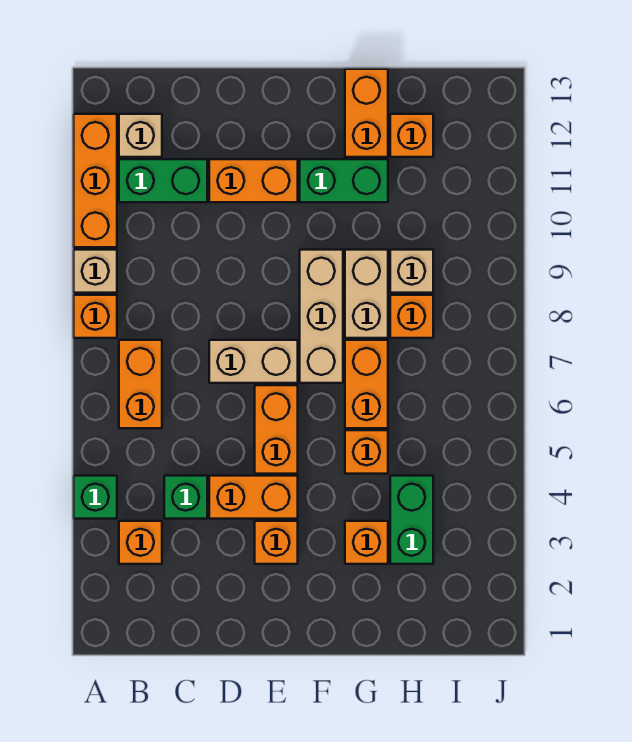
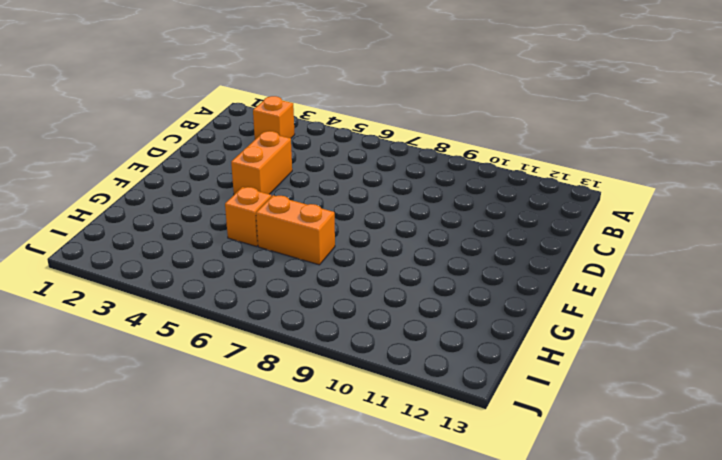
none -> green brick A4 level 1
none -> orange brick A8 level 1
none -> tan brick A9 level 1

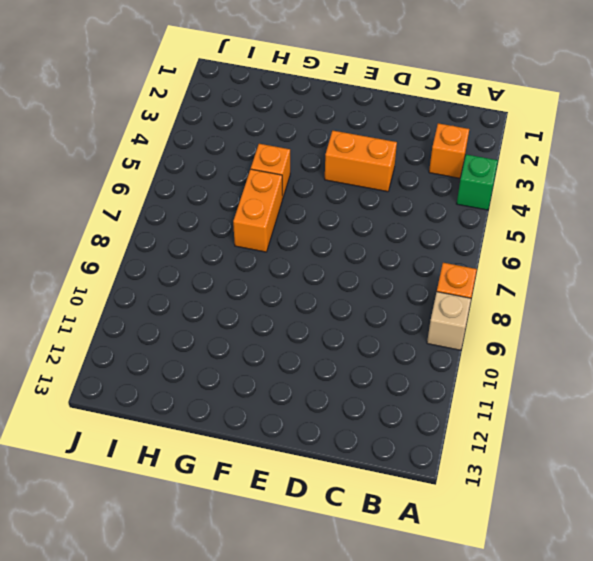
none -> orange brick A10:A12 level 1
none -> orange brick B6:B7 level 1
none -> green brick B11:C11 level 1

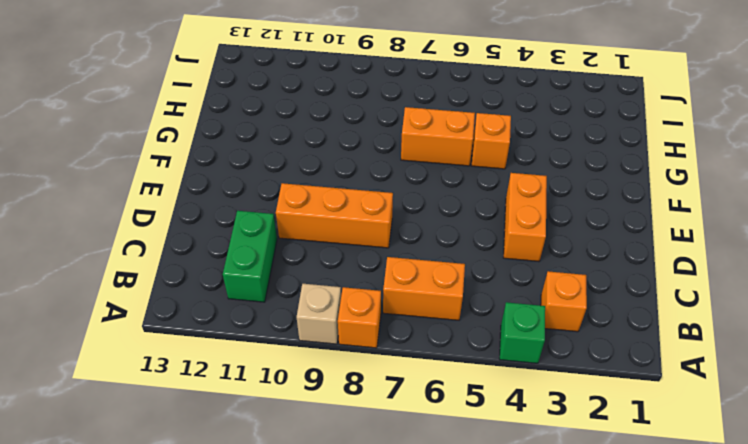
orange brick D8:D10 level 1 -> orange brick A10:A12 level 1
none -> tan brick B12 level 1
none -> green brick C4 level 1
none -> tan brick D7:E7 level 1

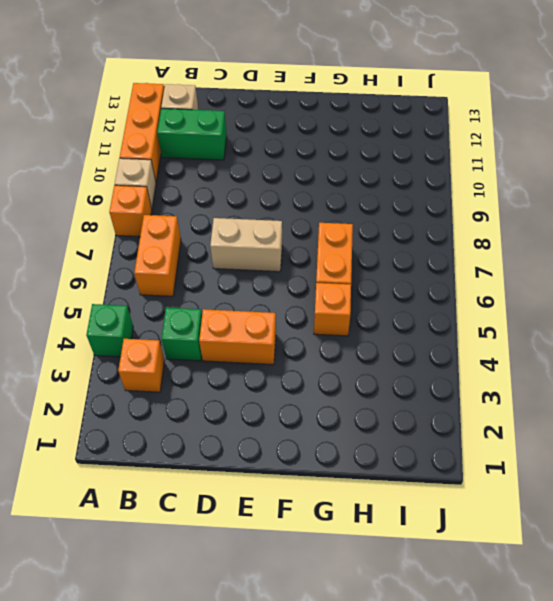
none -> orange brick D11:E11 level 1
none -> orange brick E3 level 1
none -> orange brick E5:E6 level 1

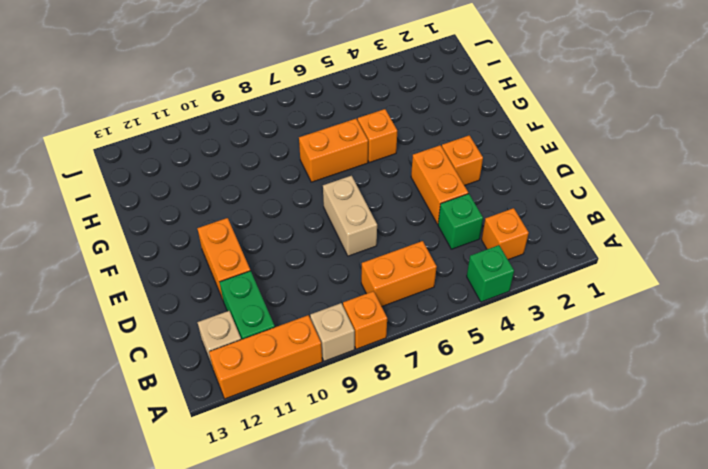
none -> orange brick E5:E6 level 1
none -> tan brick F7:F9 level 1
none -> green brick F11:G11 level 1

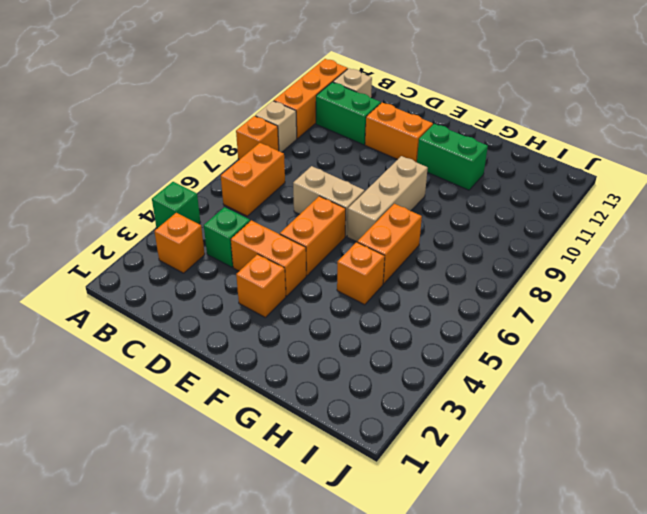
none -> orange brick G3 level 1
none -> tan brick G8:G9 level 1
none -> orange brick G12:G13 level 1

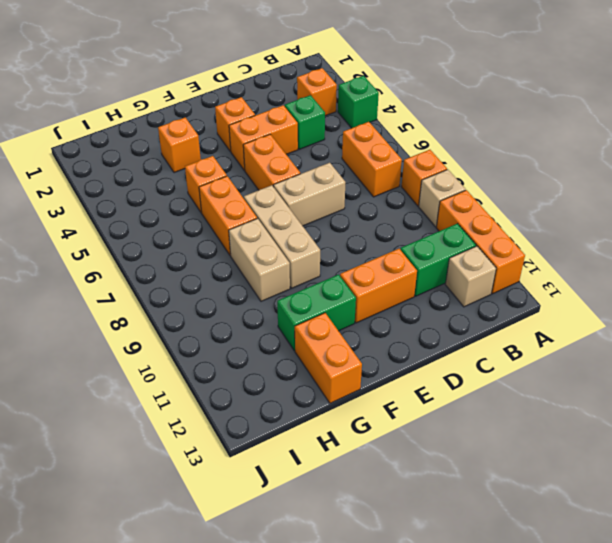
none -> green brick H3:H4 level 1
none -> orange brick H8 level 1
none -> tan brick H9 level 1

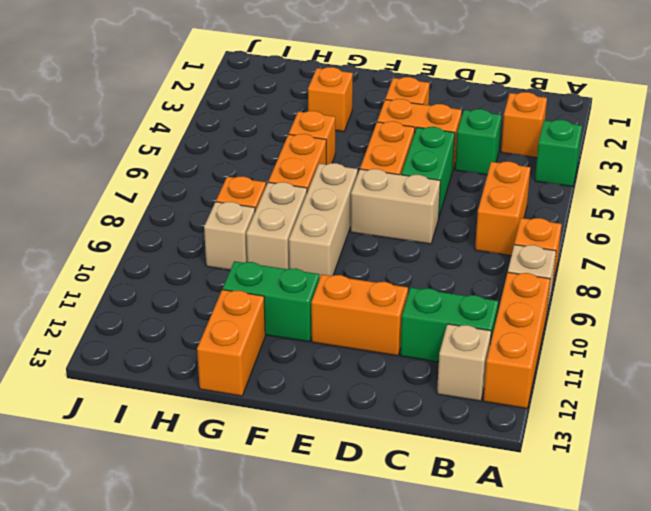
green brick D5:D6 level 1 -> green brick H3:H4 level 1
none -> orange brick H12 level 1

